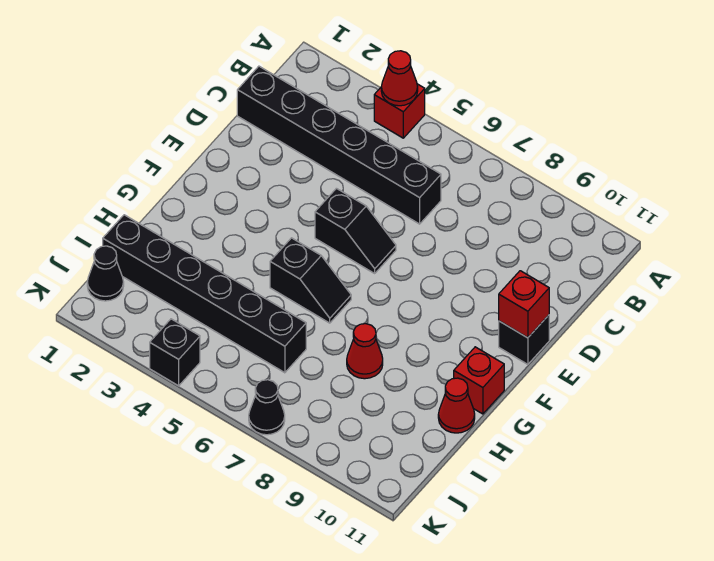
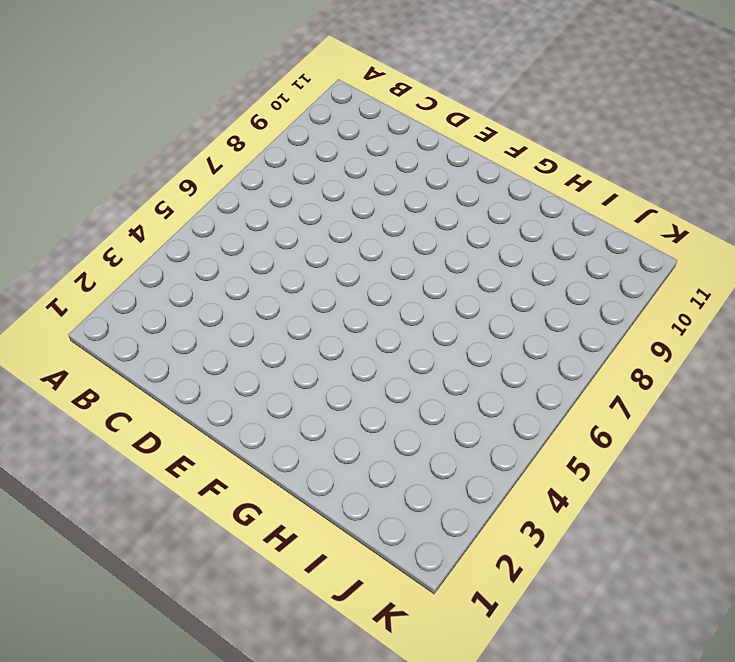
none -> red brick A4 level 1
none -> black brick C1:C6 level 1
none -> black slope E5:E6 level 1 top 5

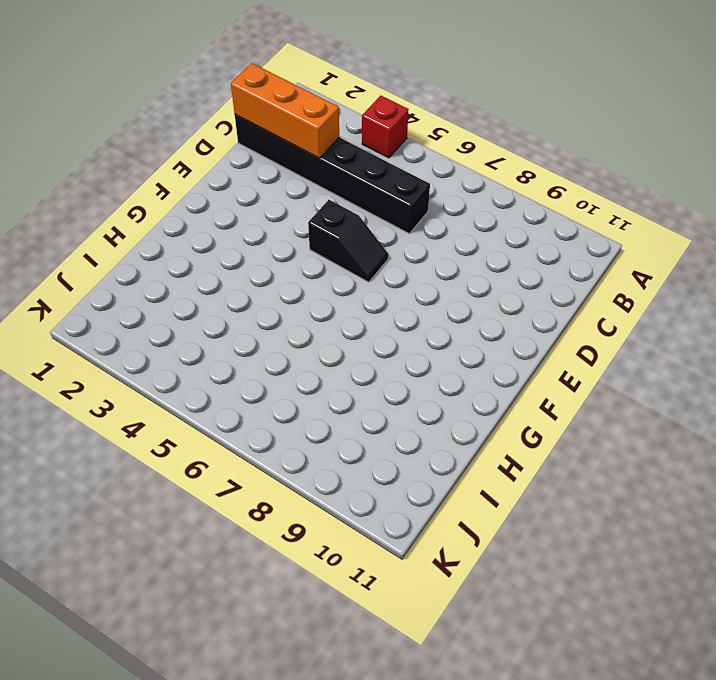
orange brick C1:C3 level 2 -> none
none -> black brick E11 level 1
none -> black slope G5:G6 level 1 top 5
none -> red brick G11 level 1

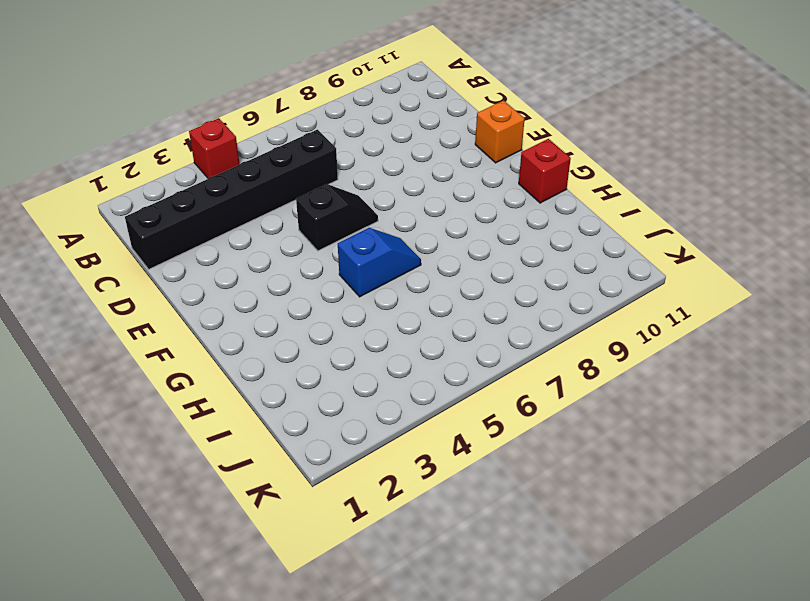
orange brick E11 level 1 -> black brick E11 level 1
blue slope G5:G6 level 1 top 5 -> black slope G5:G6 level 1 top 5
none -> red cone H8 level 1
none -> red cone H11 level 1
none -> black brick I1:I6 level 1

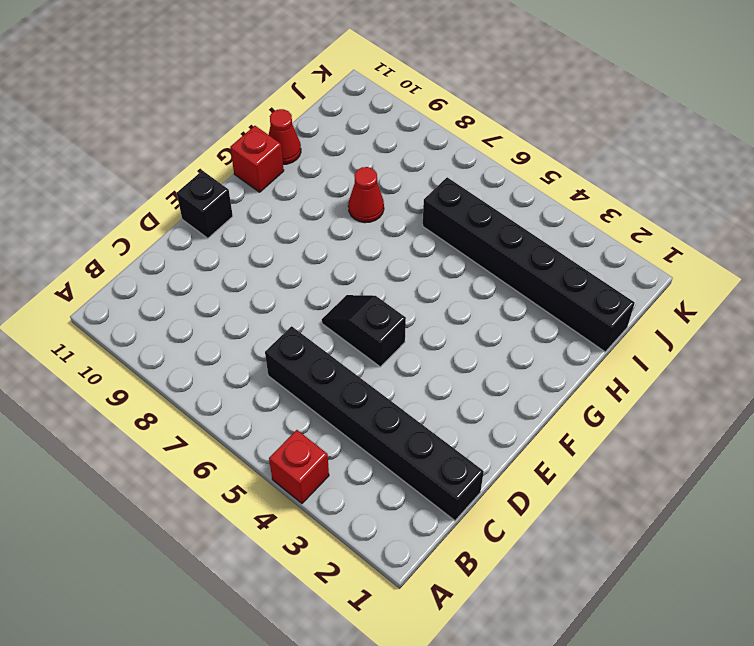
none -> black slope G5:G6 level 1 top 5
none -> black cone J1 level 1
none -> black brick K4 level 1

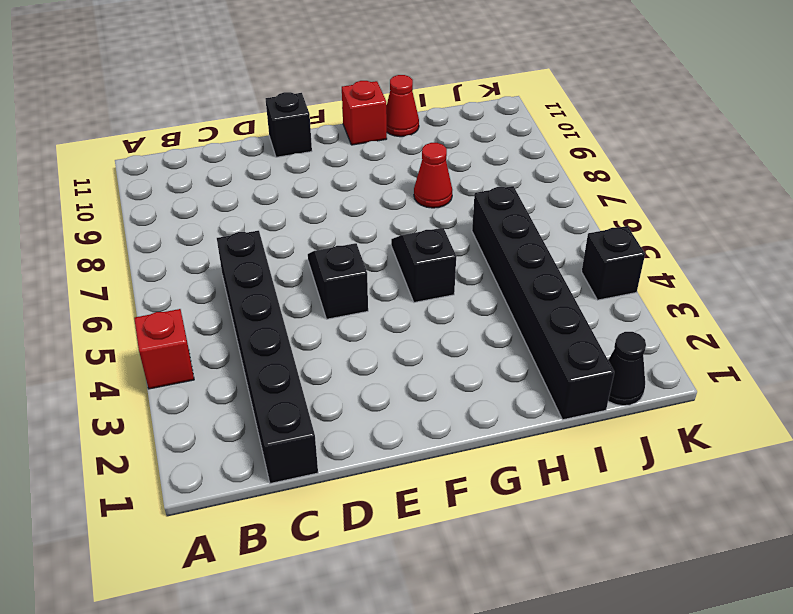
none -> black cone K7 level 1
none -> red cone A4 level 2
none -> red brick E11 level 2

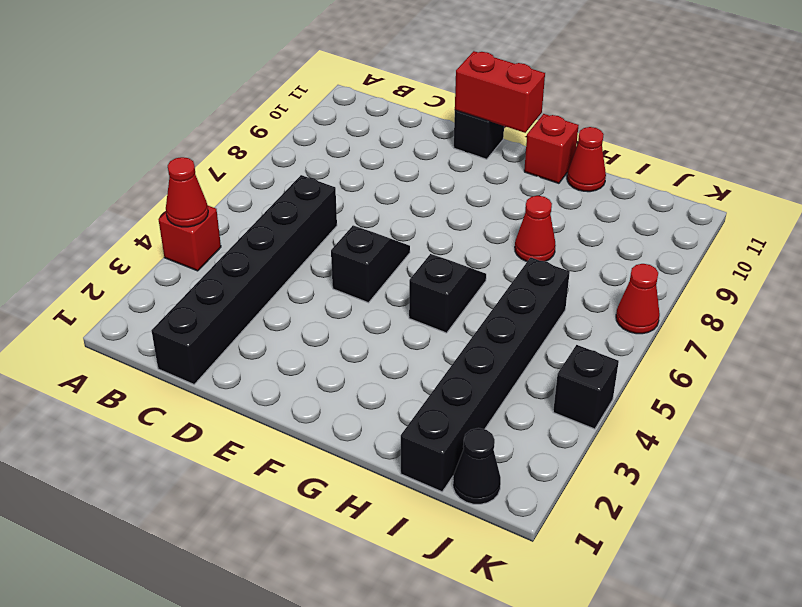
red brick E11:F11 level 2 -> red brick E11 level 2
red cone K7 level 1 -> black cone K7 level 1

